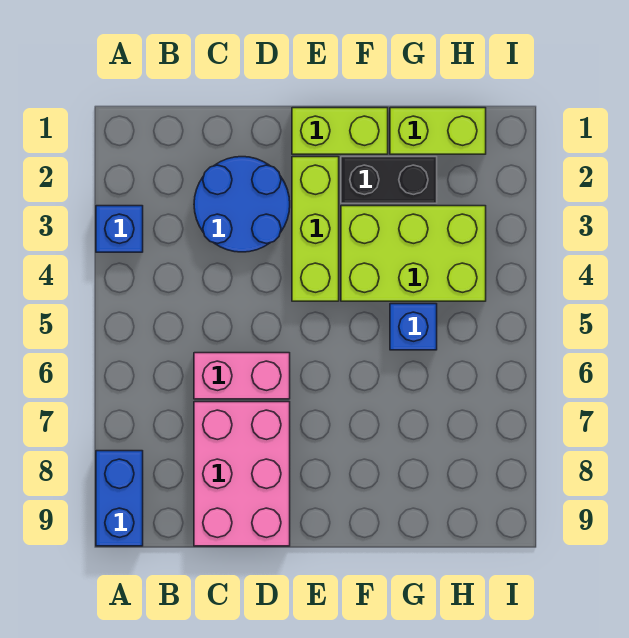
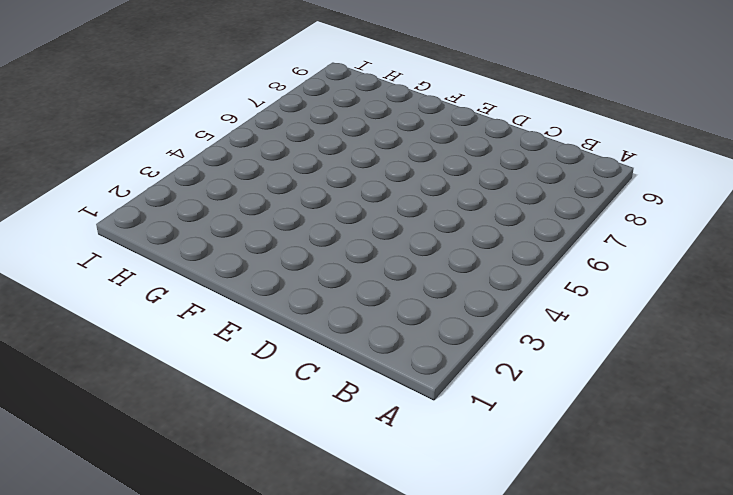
none -> blue brick A3 level 1
none -> blue brick A8:A9 level 1

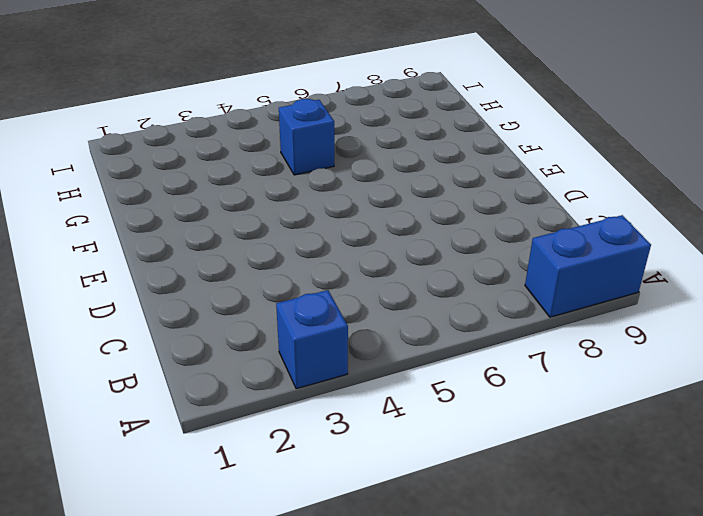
none -> blue round brick C2:D3 level 1
none -> pink brick C6:D6 level 1

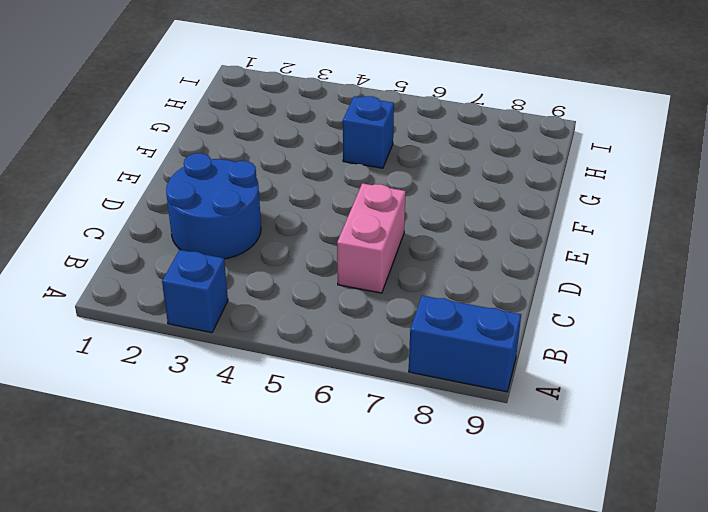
none -> pink brick C7:D9 level 1
none -> lime brick E1:F1 level 1

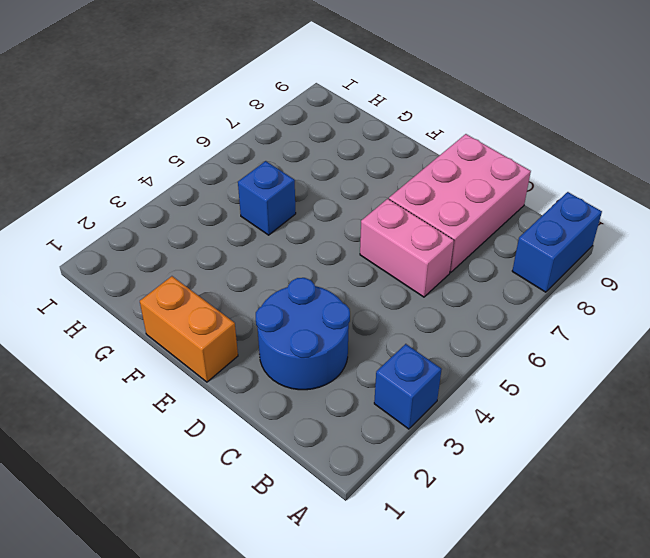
orange brick E1:F1 level 1 -> lime brick E1:F1 level 1
none -> lime brick E2:E4 level 1
none -> black brick F2:G2 level 1

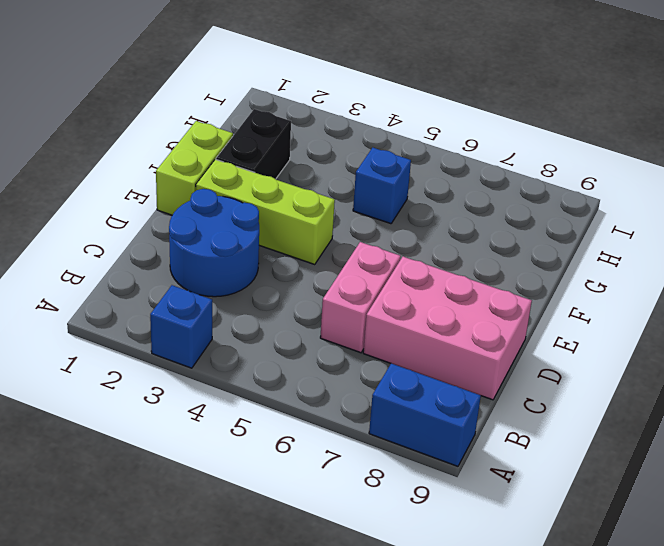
none -> lime brick F3:H4 level 1
none -> lime brick G1:H1 level 1

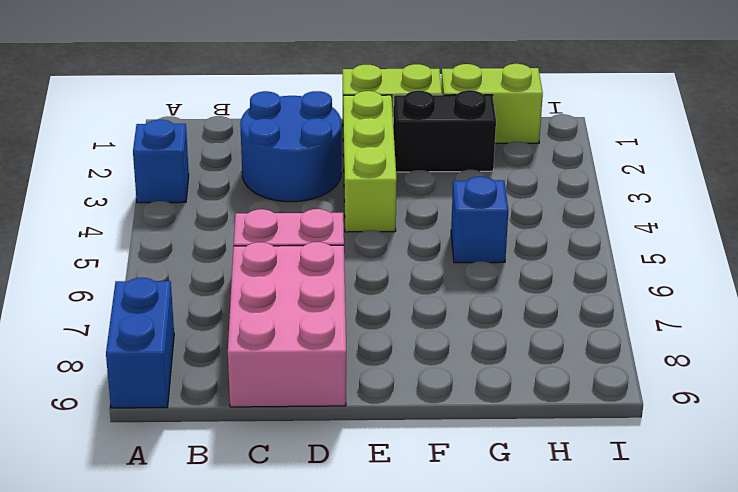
none -> lime brick F3:H4 level 1

